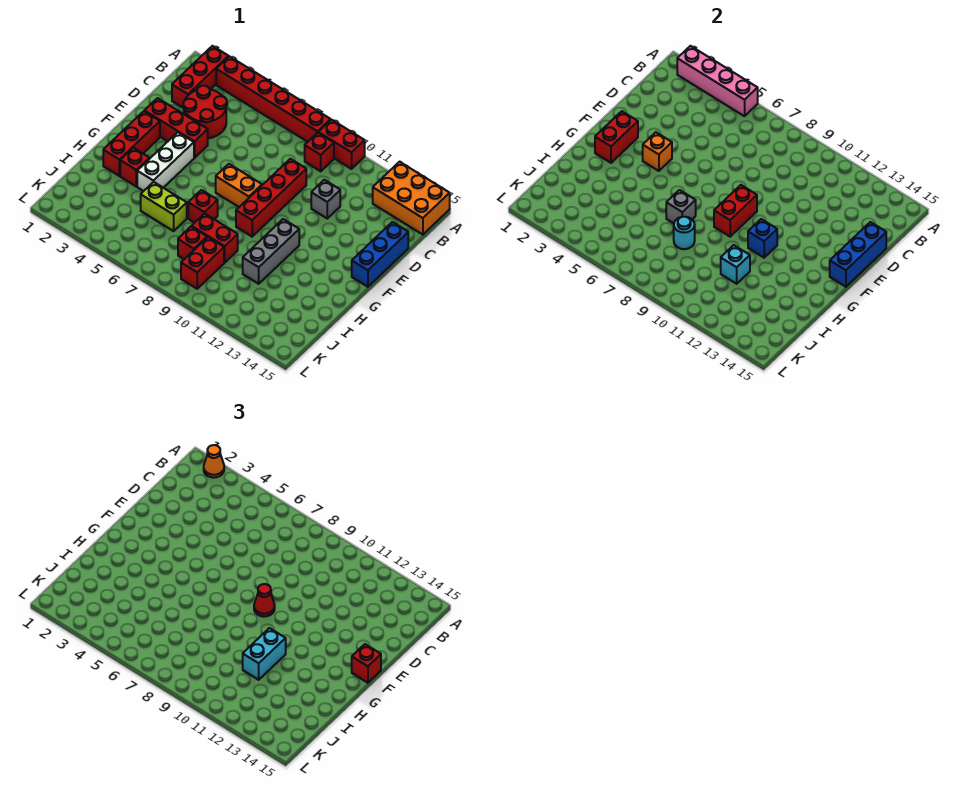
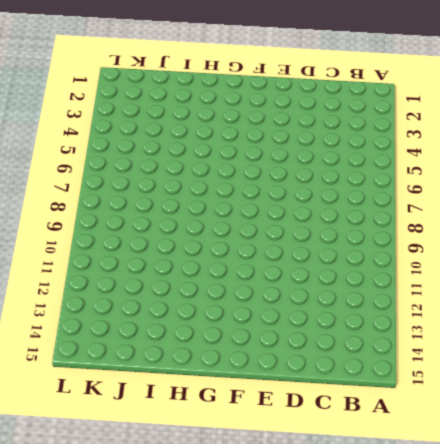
none -> red brick A2:C2 level 1
none -> red brick A3:A8 level 1
none -> red brick A9:A10 level 1
none -> orange brick A13:B15 level 1

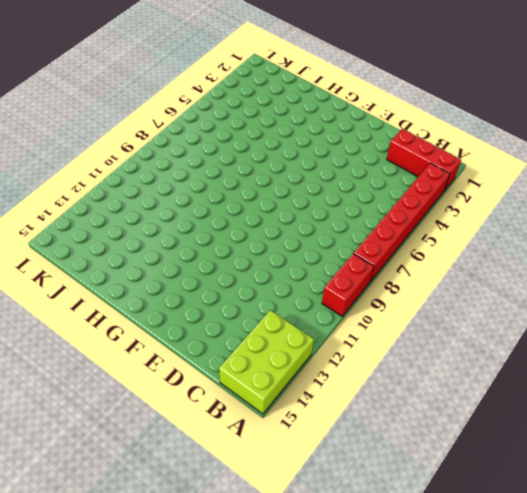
lime brick A13:B15 level 1 -> orange brick A13:B15 level 1
none -> red brick B9 level 1
none -> red round brick C3:D4 level 1
none -> red brick D9:G9 level 1
none -> grey brick D11 level 1

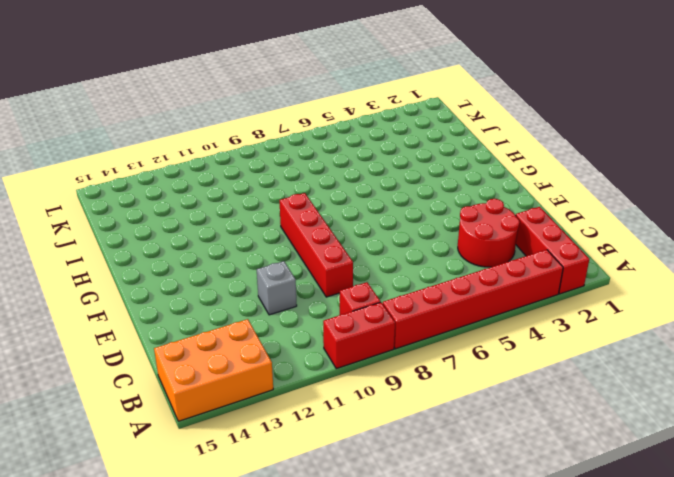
none -> blue brick D15:F15 level 1
none -> red brick E2:E4 level 1
none -> red brick F2:H2 level 1
none -> white brick F4:H4 level 1

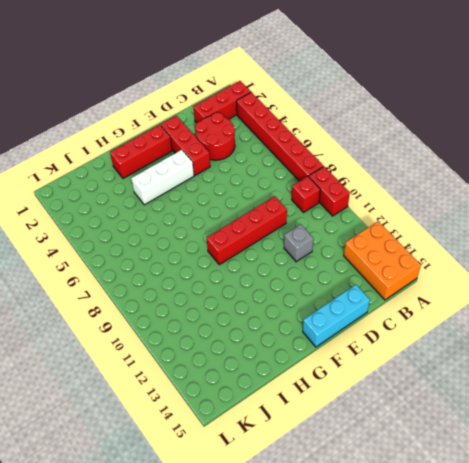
cyan brick D15:F15 level 1 -> blue brick D15:F15 level 1
none -> orange brick F7:F8 level 1
none -> grey brick G11:I11 level 1
none -> red brick H3 level 1
none -> red brick H7 level 1

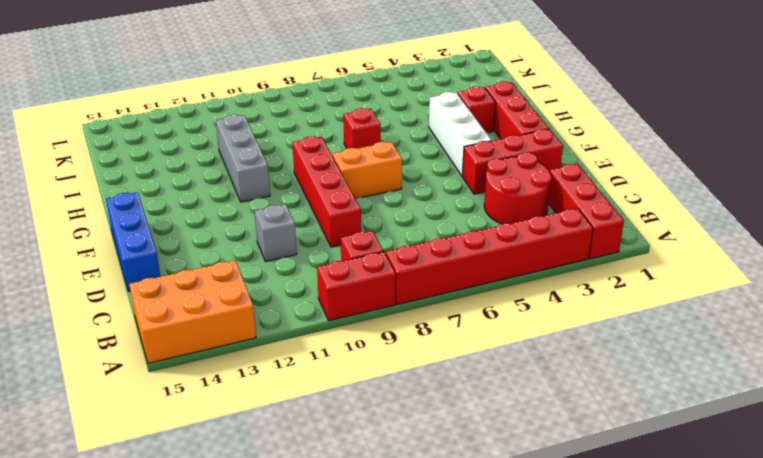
none -> lime brick I5:I6 level 1
none -> red brick I8:I9 level 1
none -> red brick J8 level 1
none -> red brick J9:K9 level 1

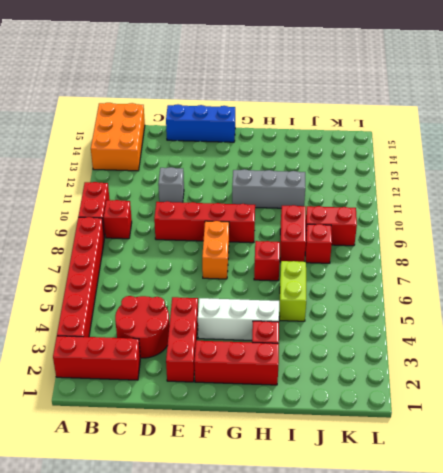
none -> pink brick A2:A5 level 2
none -> blue brick D15:F15 level 2
none -> red brick F2:G2 level 2
none -> orange brick F4 level 2

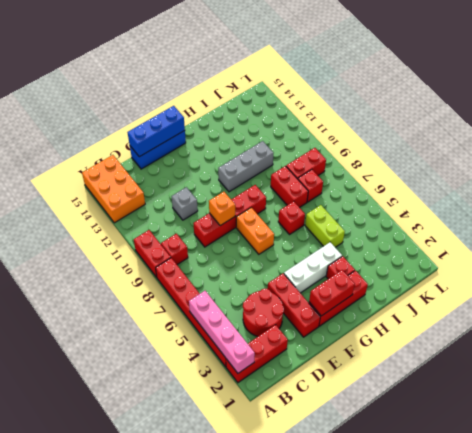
orange brick E9 level 2 -> orange brick F4 level 2
none -> red brick F9:G9 level 2
none -> blue brick G11 level 2
none -> grey brick H7 level 2
none -> cyan round brick I8 level 2

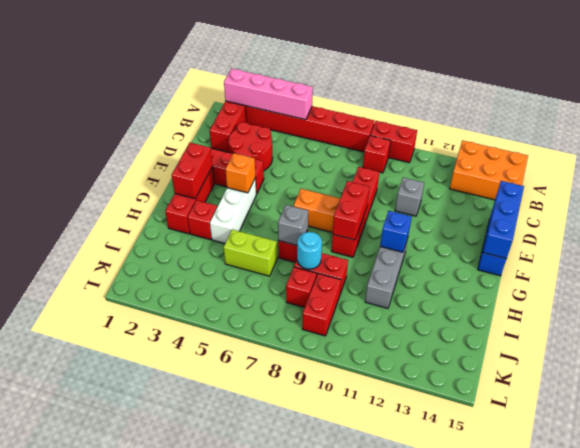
none -> cyan brick I11 level 2
none -> orange cone A2 level 3
none -> red cone F9 level 3
none -> red brick F15 level 3

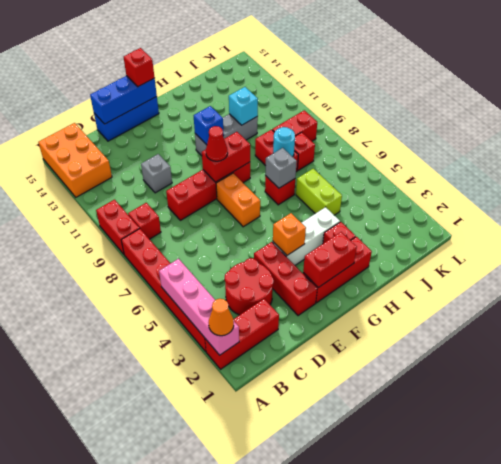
none -> cyan brick H11:I11 level 3

